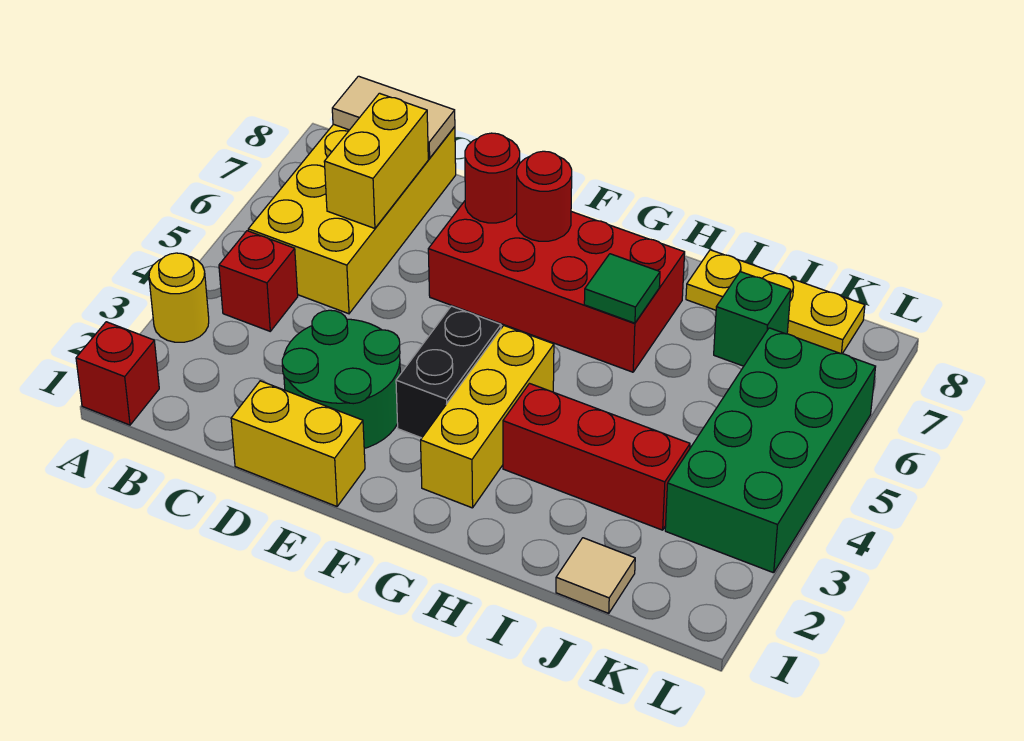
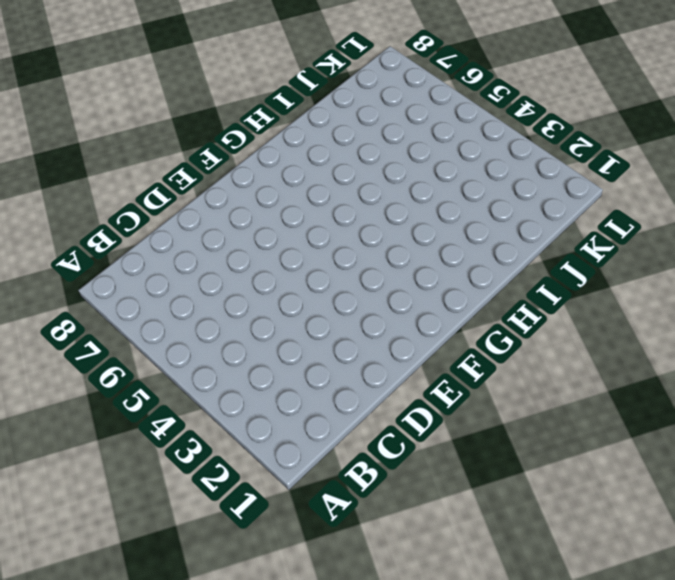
none -> red brick A1 level 1
none -> yellow round brick A3 level 1
none -> red brick B4 level 1

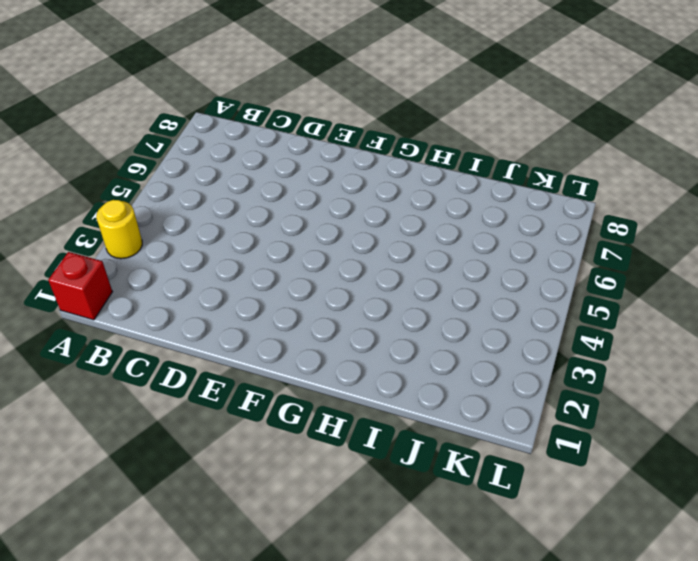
none -> red brick B4 level 1
none -> yellow brick B5:C8 level 1
none -> yellow brick D1:E1 level 1

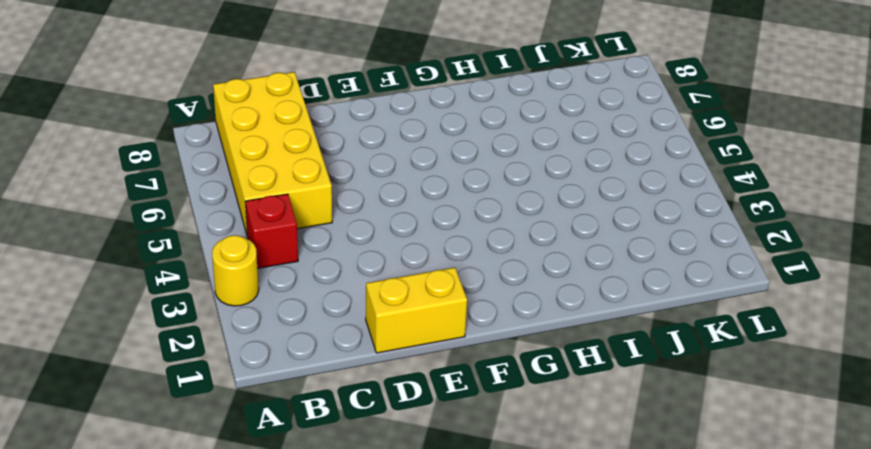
none -> red brick A1 level 1
none -> green round brick D2:E3 level 1
none -> red brick E6:H7 level 1

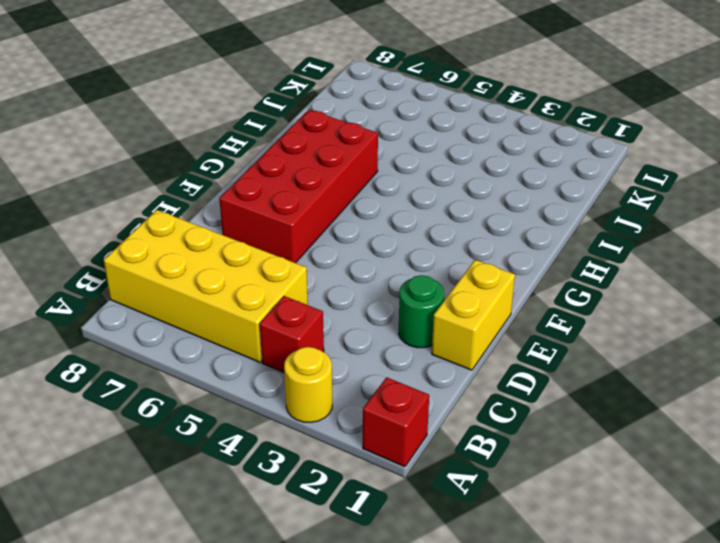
green round brick D2 level 1 -> green round brick D2:E3 level 1
none -> black brick F3:F4 level 1
none -> yellow brick G2:G4 level 1
none -> red brick H3:J3 level 1

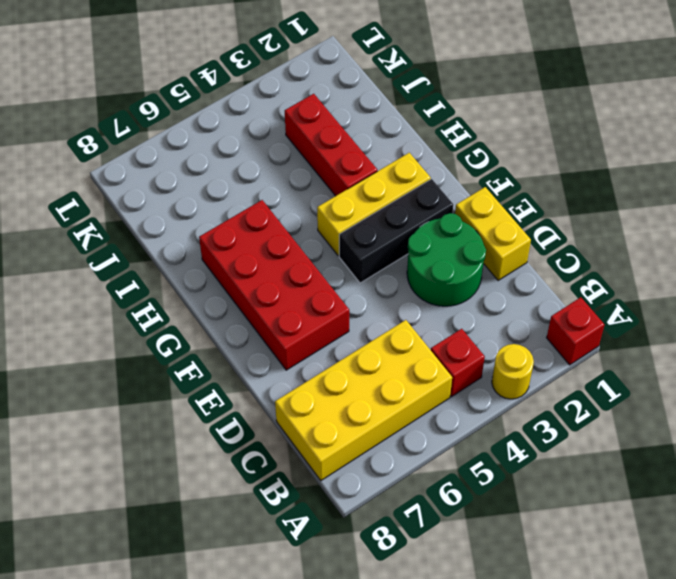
black brick F2:F4 level 1 -> black brick F3:F4 level 1
none -> yellow plate I8:K8 level 1
none -> tan tile J1 level 1
none -> green brick J7 level 1

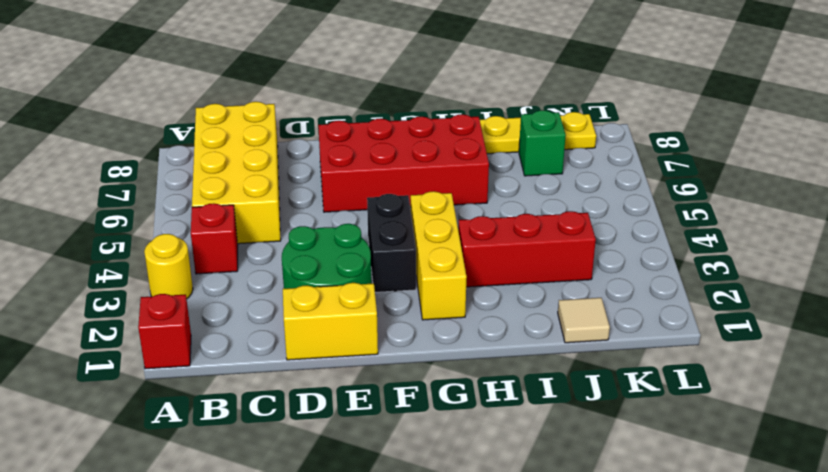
none -> green brick K3:L6 level 1
none -> tan tile B8:C8 level 2
none -> yellow brick C6:C7 level 2

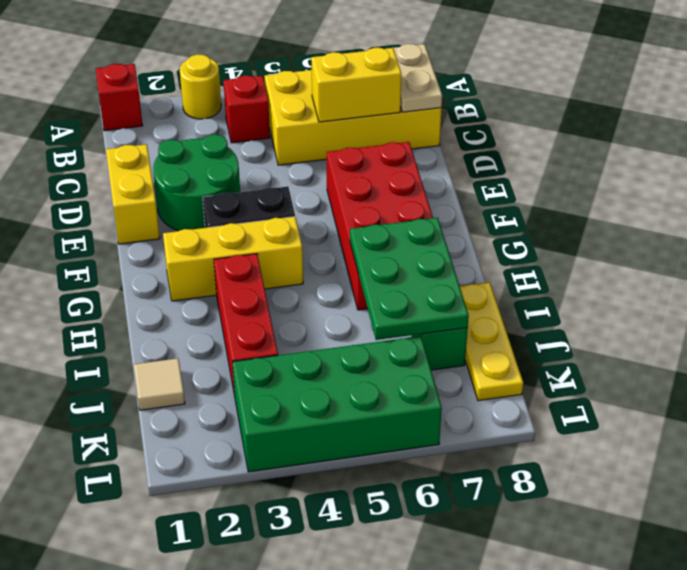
tan plate B8:C8 level 2 -> tan tile B8:C8 level 2
green plate H6:J7 level 2 -> green tile H6 level 2
none -> red round brick E7 level 2
none -> red round brick F7 level 2

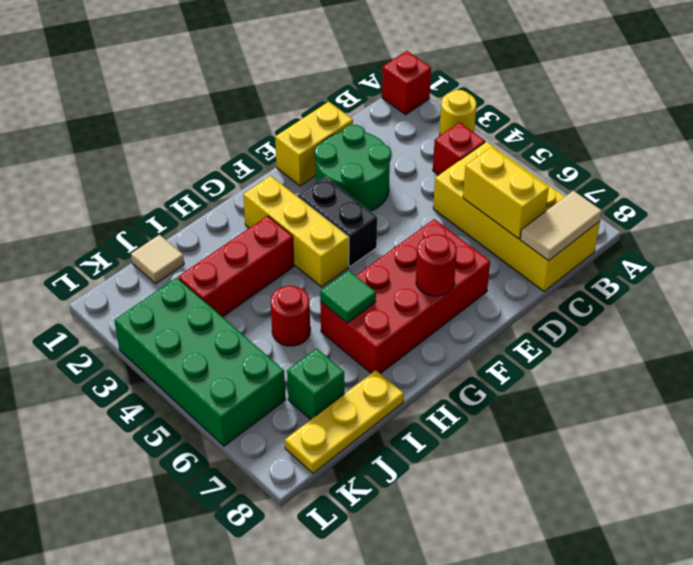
red round brick I5 level 1 -> red round brick E7 level 2

